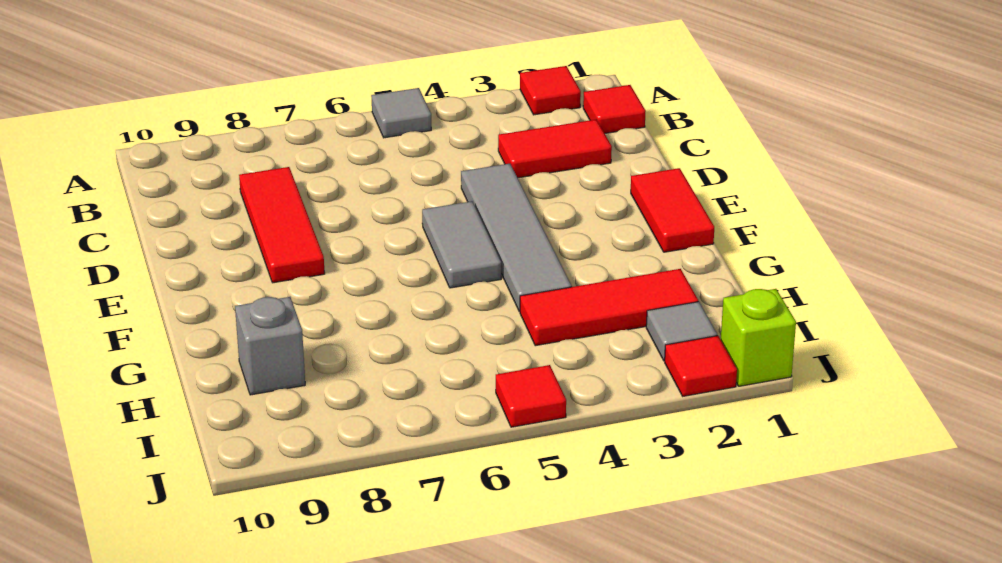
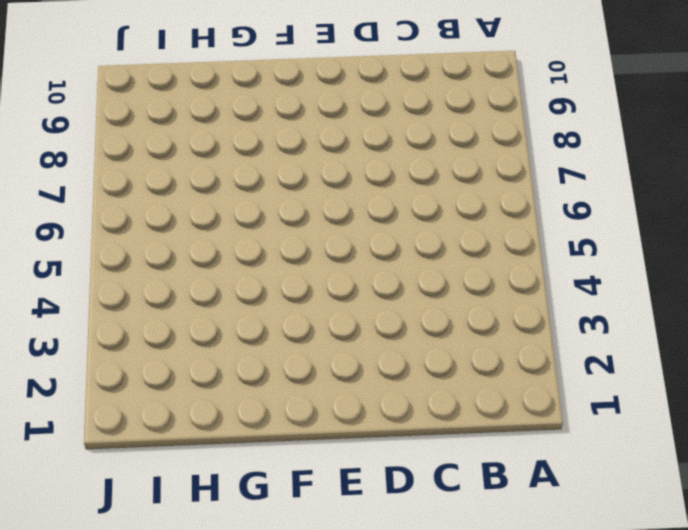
none -> red tile A2 level 1
none -> grey tile A5 level 1
none -> red tile B1 level 1

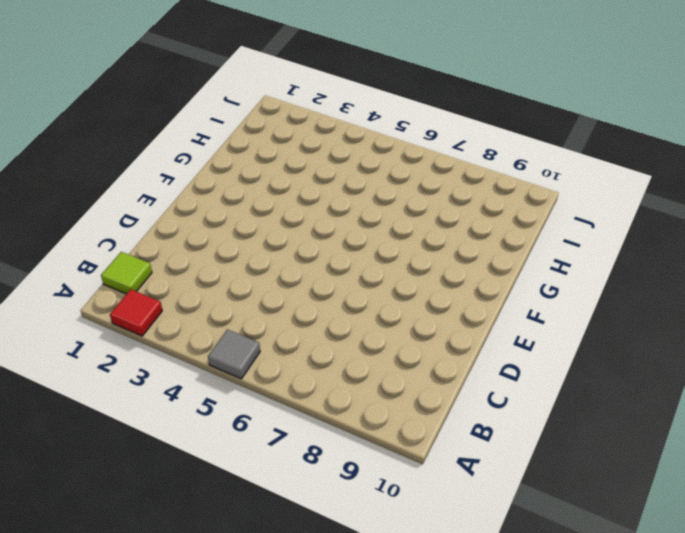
lime tile B1 level 1 -> red tile B1 level 1
none -> red tile C2:C3 level 1
none -> red tile C8:E8 level 1
none -> grey tile D4:G4 level 1

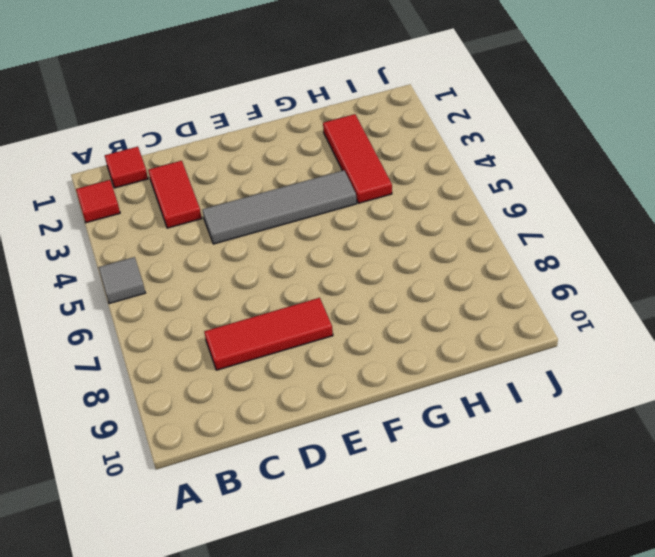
none -> red tile E1:F1 level 1
none -> grey tile E5:F5 level 1
none -> grey brick H9 level 1

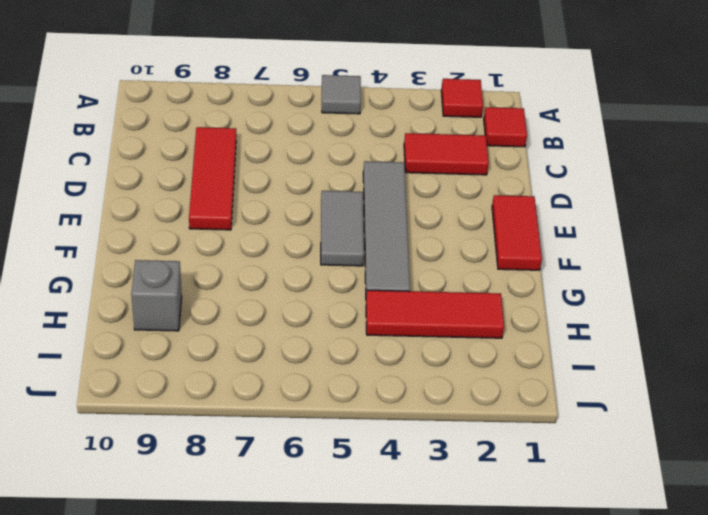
none -> grey tile I2 level 1
none -> lime brick J1 level 1
none -> red tile J2 level 1

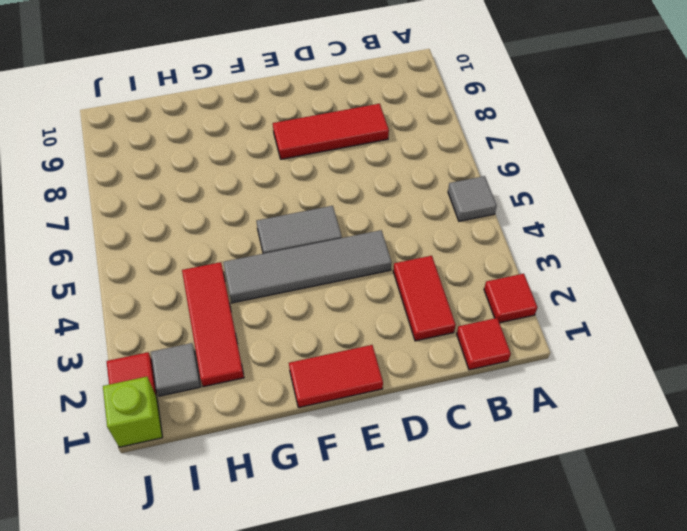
none -> grey brick H9 level 1
none -> red tile J5 level 1

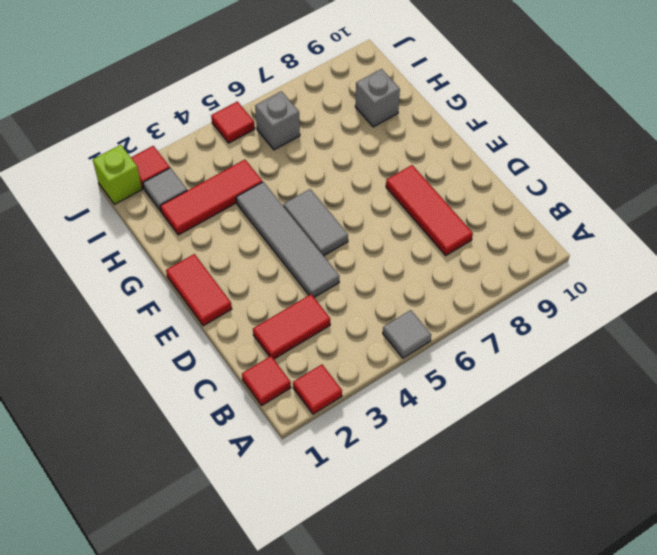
grey brick I6 level 1 -> none

